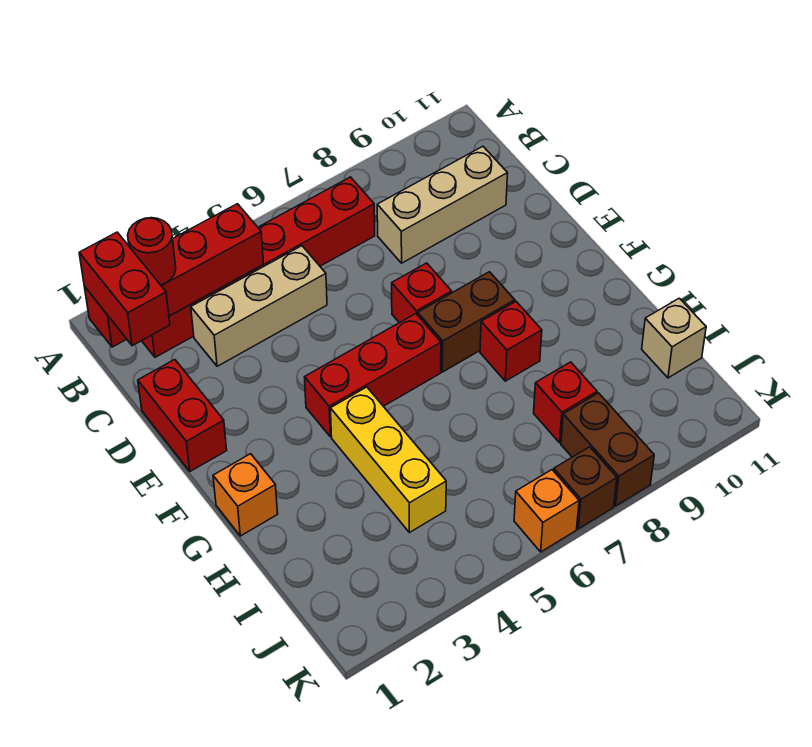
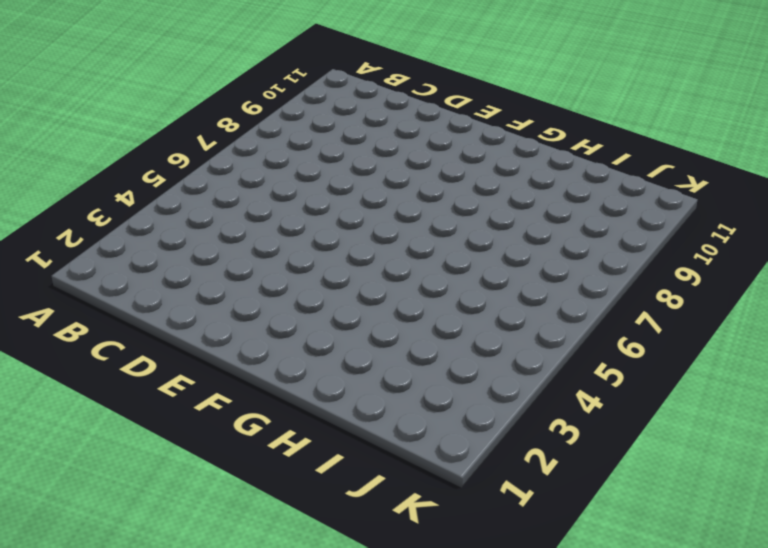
none -> red brick B2:B7 level 1
none -> tan brick C3:C5 level 1
none -> tan brick C8:C10 level 1

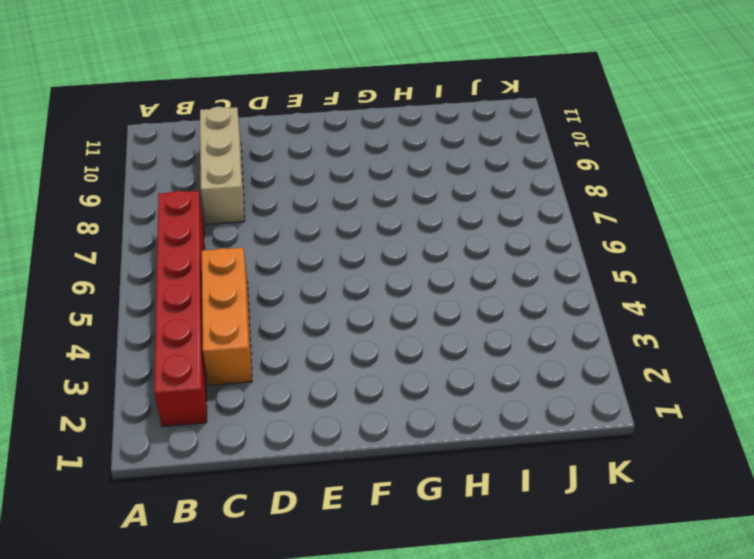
orange brick C3:C5 level 1 -> tan brick C3:C5 level 1
none -> red brick D1:E1 level 1
none -> red brick E7 level 1
none -> red brick F4:F6 level 1

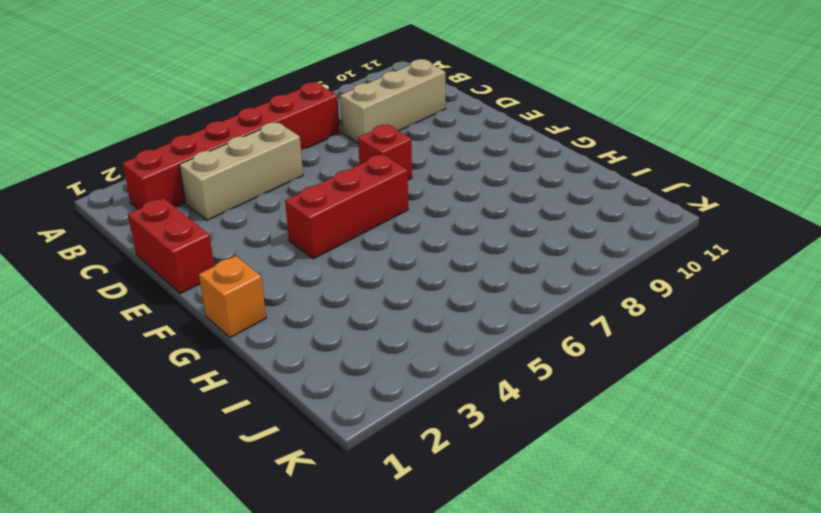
none -> brown brick F7:F8 level 1
none -> yellow brick G4:I4 level 1
none -> red brick G8 level 1

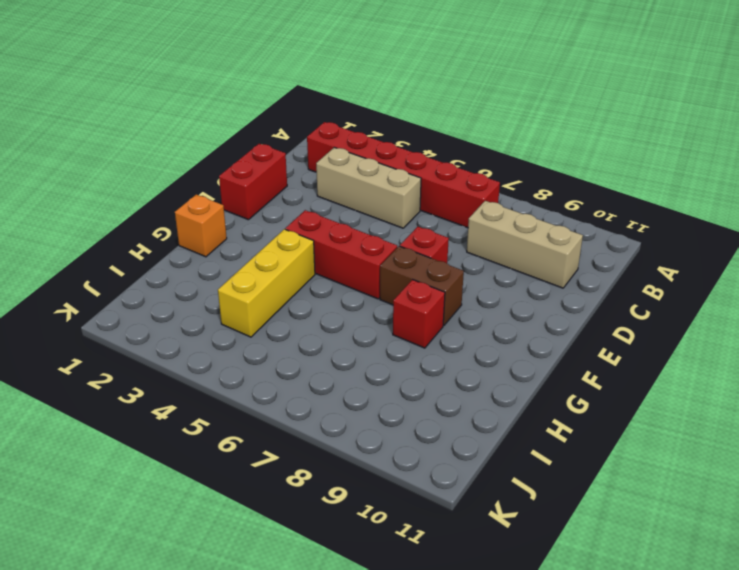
none -> red brick I8 level 1
none -> tan brick I11 level 1
none -> brown brick J8:K8 level 1

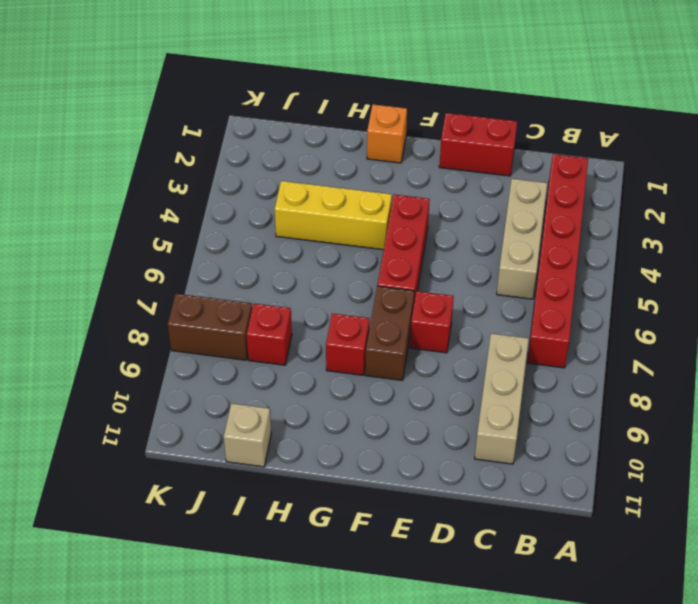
none -> orange brick K6 level 1
none -> brown brick K7 level 1
none -> red brick B1:B4 level 2

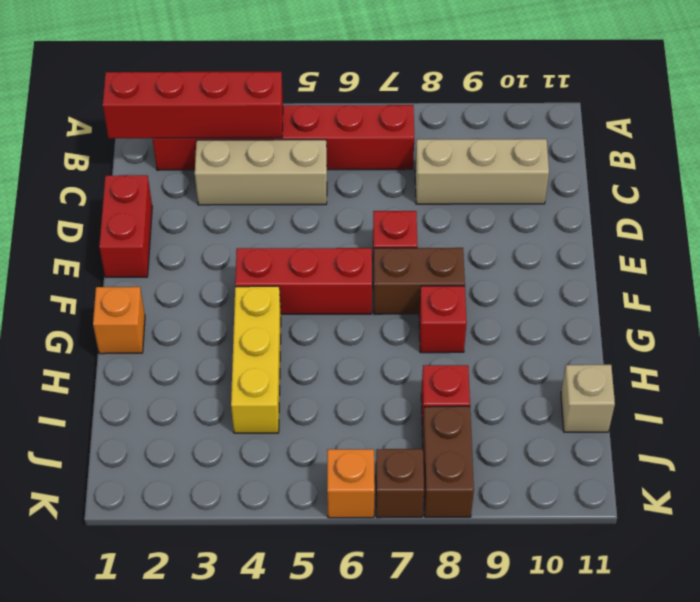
none -> red brick B1:C1 level 3
none -> red round brick B2 level 3

